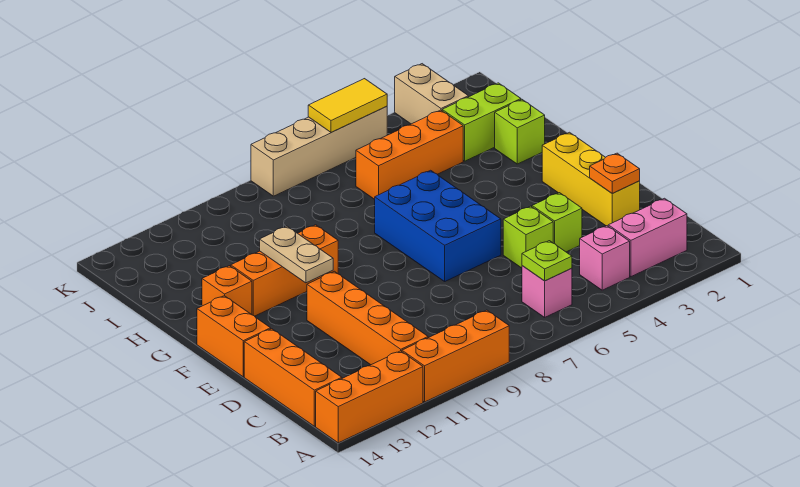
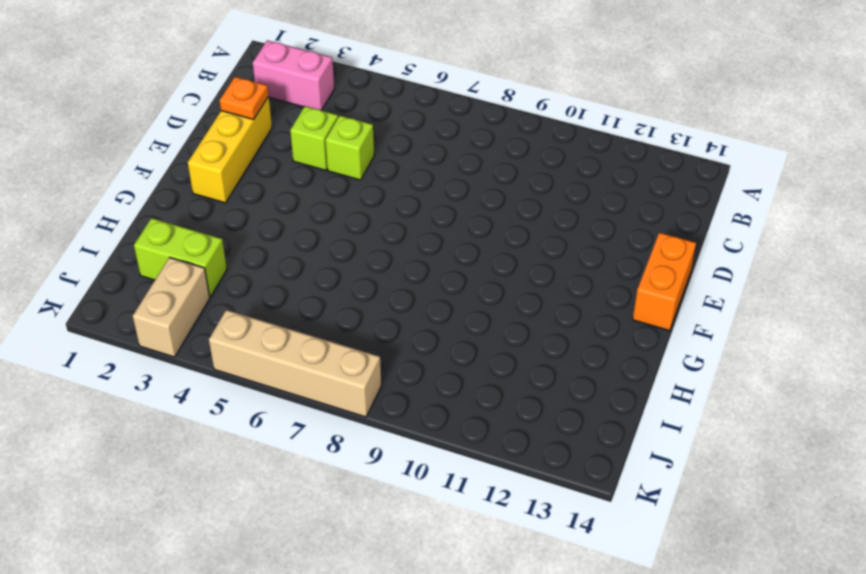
none -> orange brick A9:A11 level 1
none -> orange brick A12:A14 level 1
none -> pink brick B4 level 1

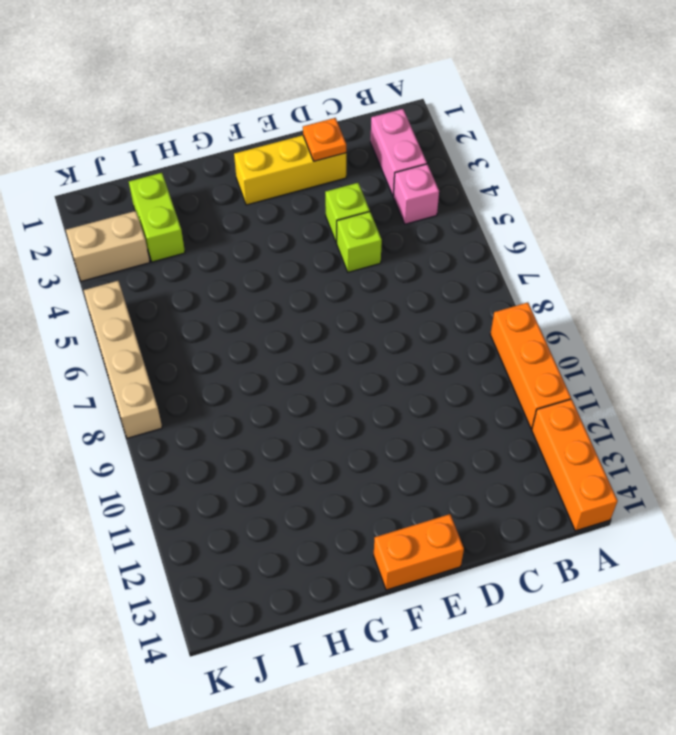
none -> pink brick B6 level 1
none -> orange brick B11:E11 level 1
none -> orange brick B14:D14 level 1

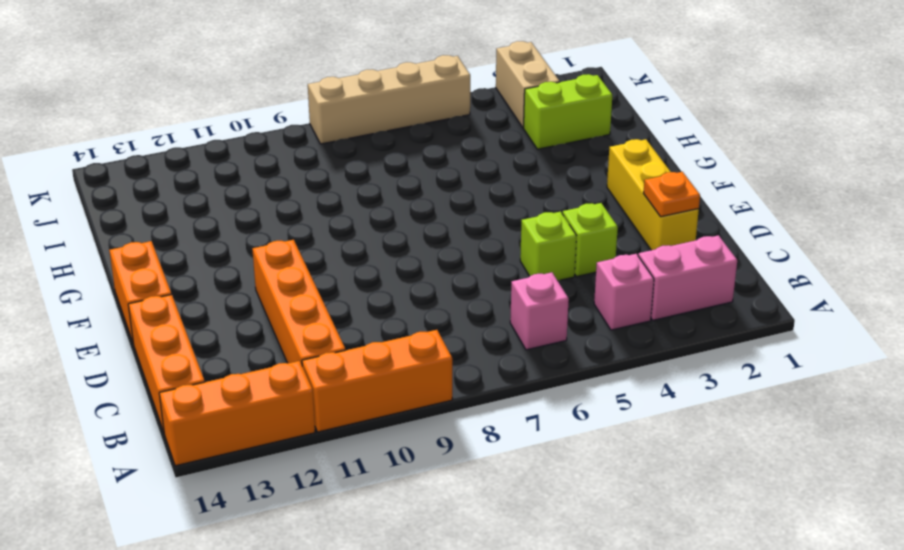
none -> blue brick E6:G7 level 1
none -> orange brick G10:G12 level 1
none -> orange brick G13 level 1

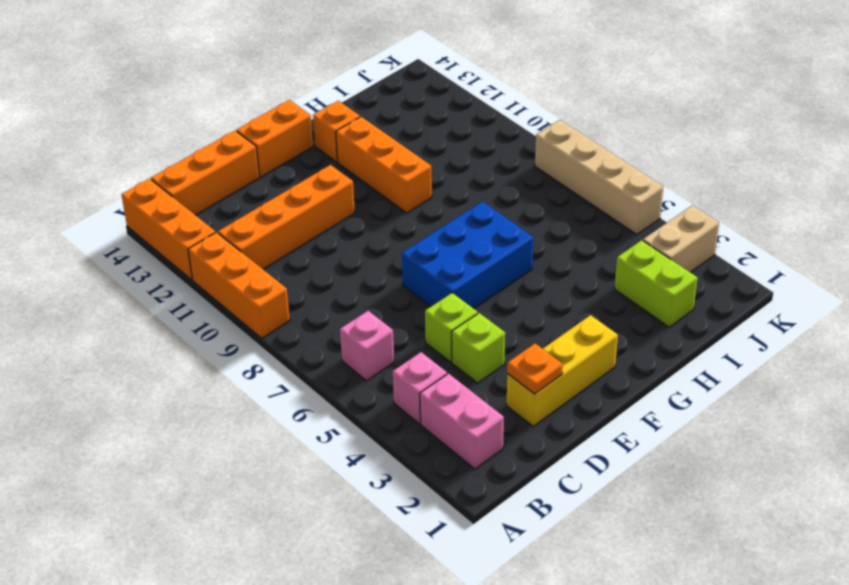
none -> lime brick H2 level 1
none -> orange brick I4:I6 level 1
none -> lime plate B6 level 2

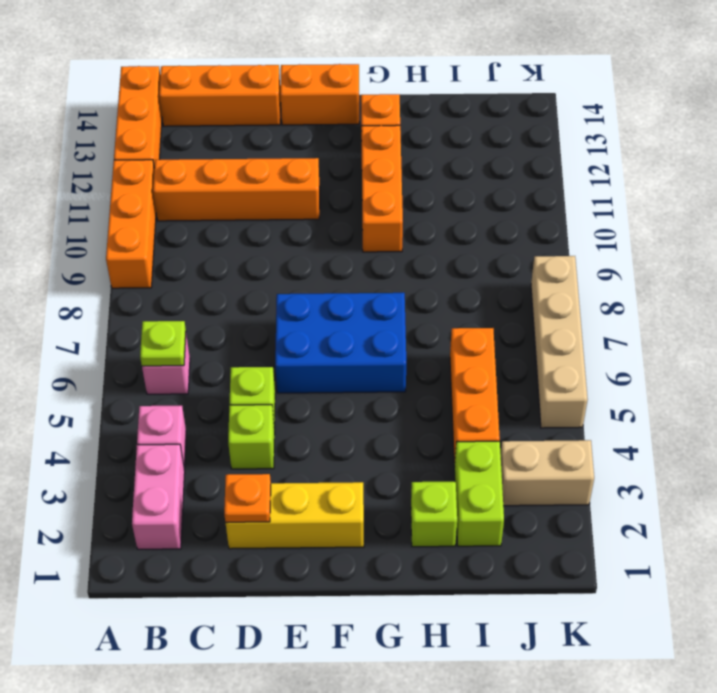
none -> tan plate F11:G11 level 2
none -> yellow tile K5:K6 level 2

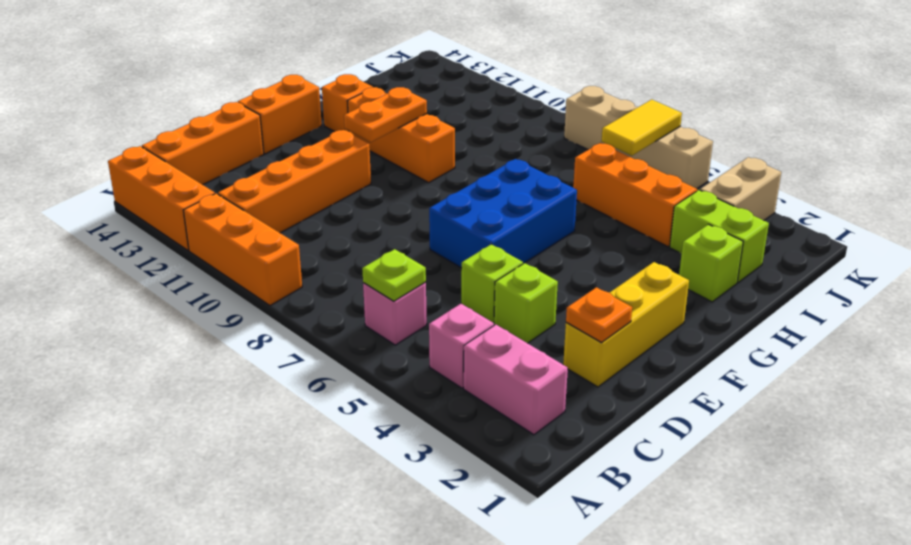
orange plate F11:G11 level 2 -> tan plate F11:G11 level 2
yellow tile J6:K6 level 2 -> yellow tile K5:K6 level 2

